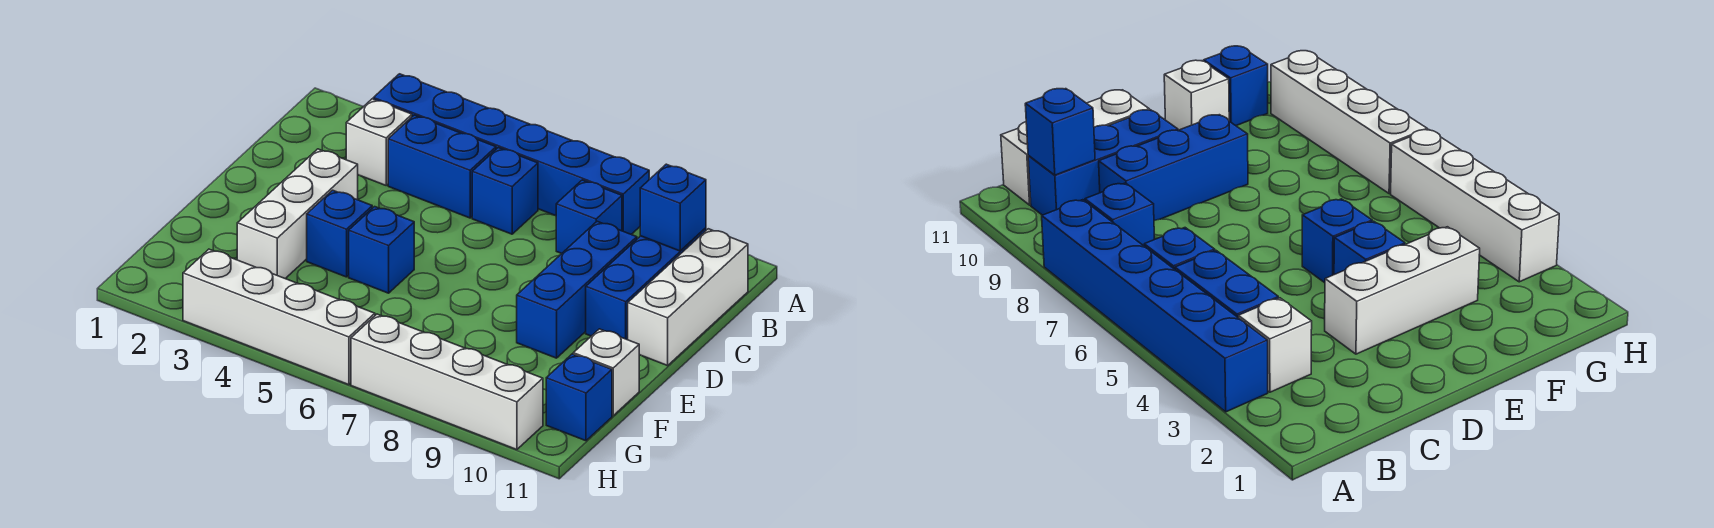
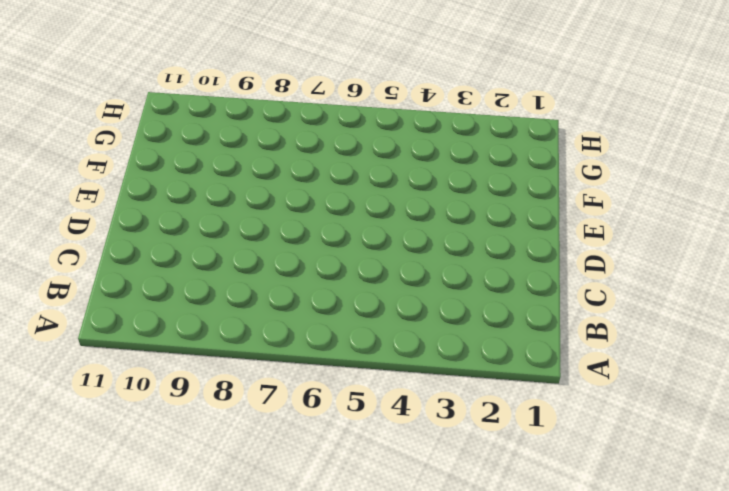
none -> blue brick A3:A8 level 1
none -> white brick B3 level 1
none -> blue brick B4:B5 level 1

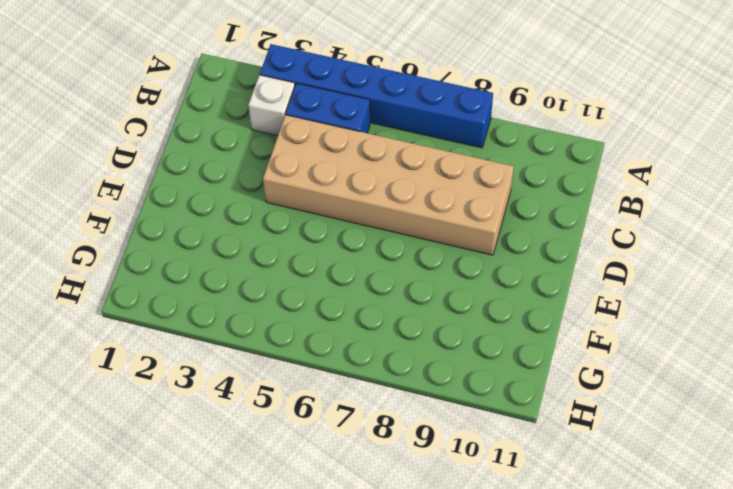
tan brick C4:D9 level 1 -> blue brick C9:E9 level 1
none -> blue brick B6 level 1
none -> blue brick B8 level 1
none -> blue brick B10:D10 level 1

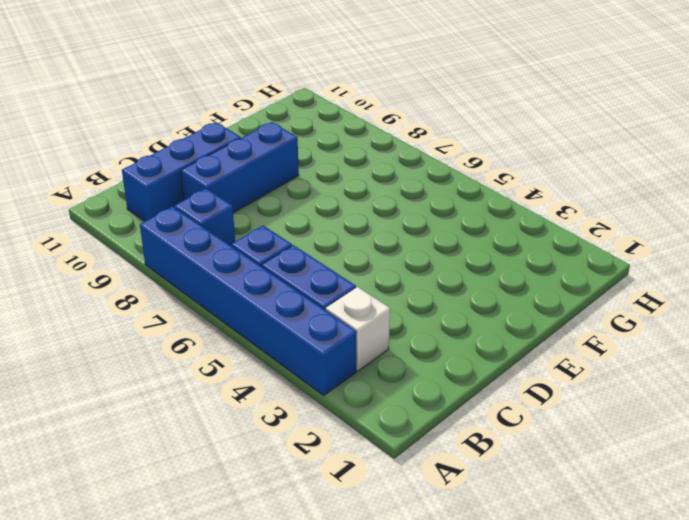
none -> white brick B11:D11 level 1
none -> white brick D3:F3 level 1
none -> blue brick E4 level 1

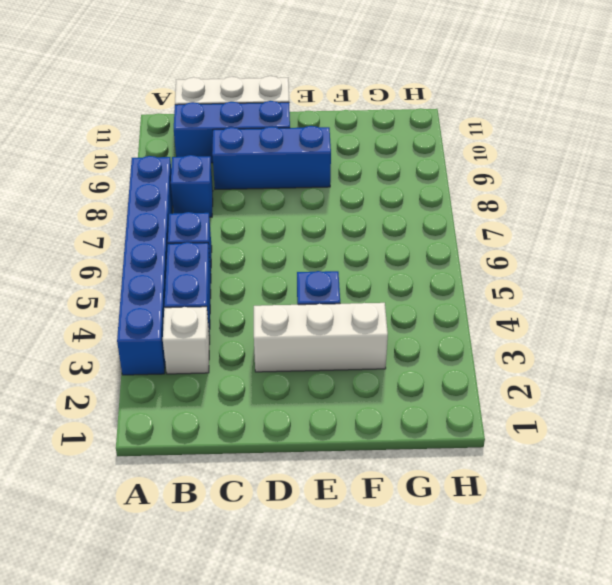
none -> blue brick E5 level 1
none -> white brick F11 level 1
none -> blue brick G11 level 1

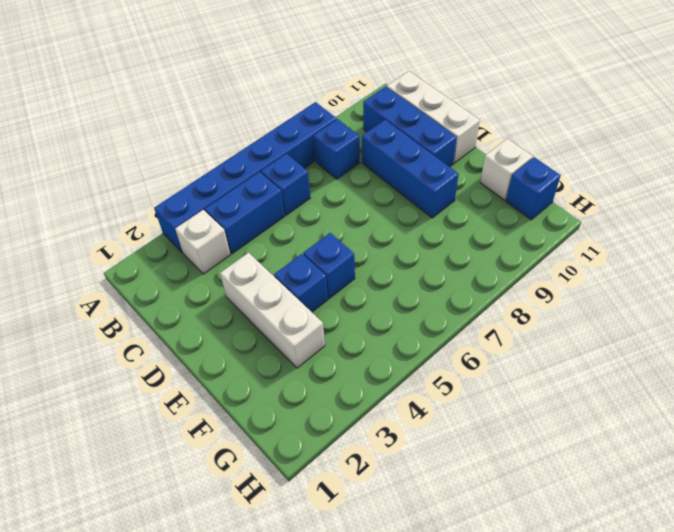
none -> white brick H3:H6 level 1
none -> white brick H7:H10 level 1
none -> blue brick B10 level 2

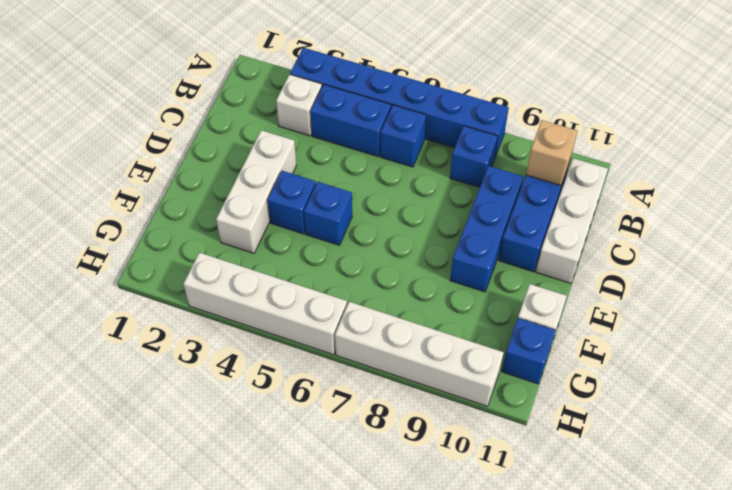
tan brick B10 level 2 -> blue brick B10 level 2

